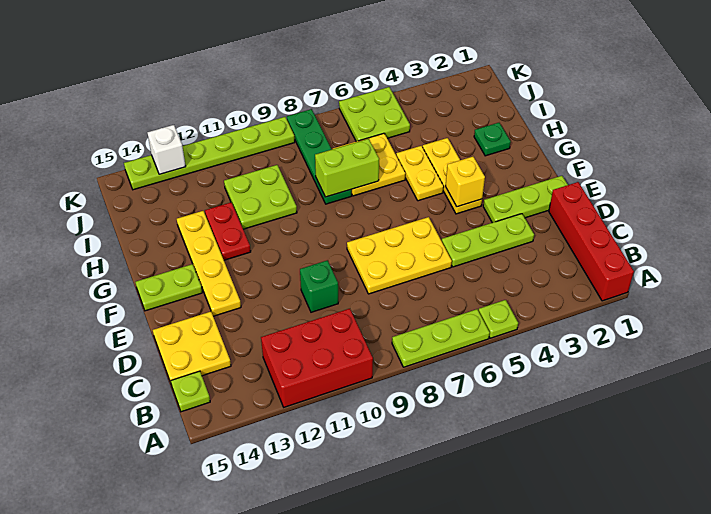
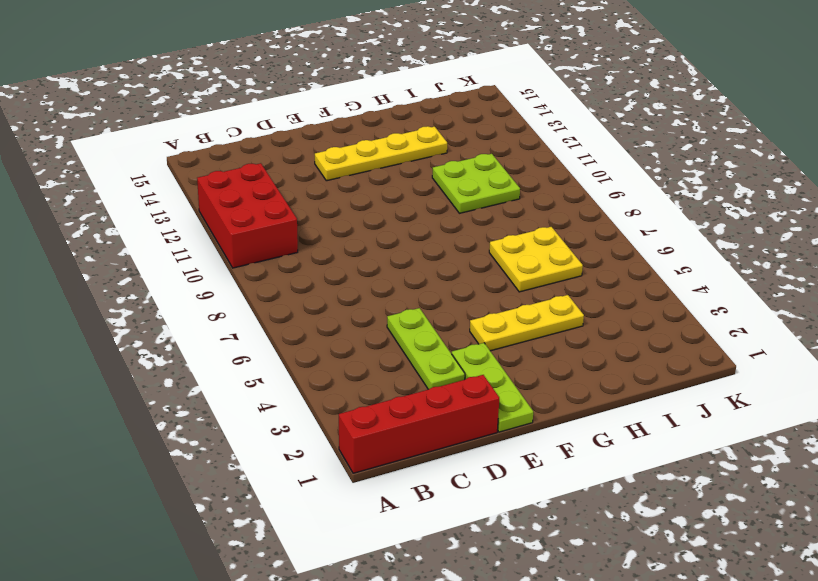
none -> lime plate A5 level 1
none -> lime plate A6:A8 level 1
none -> lime plate B15 level 1

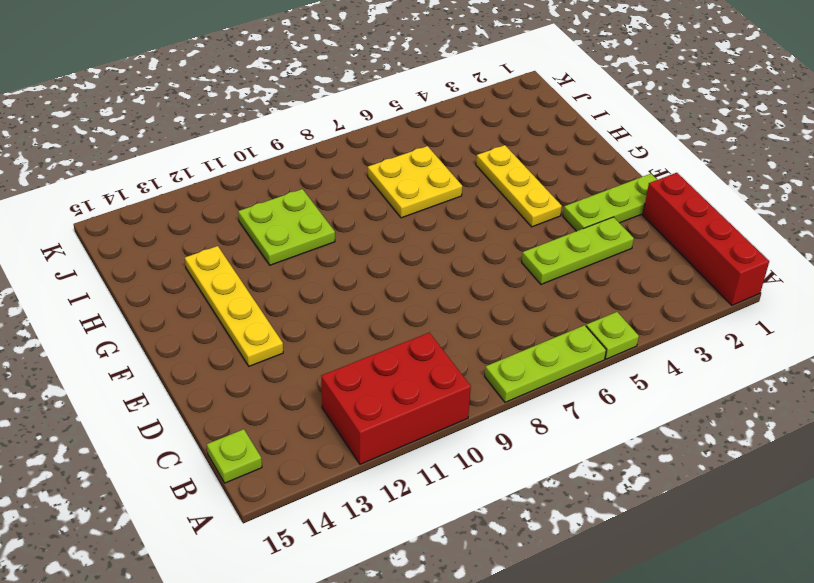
none -> yellow plate C14:D15 level 1
none -> yellow plate D6:E8 level 1
none -> green brick D10 level 1

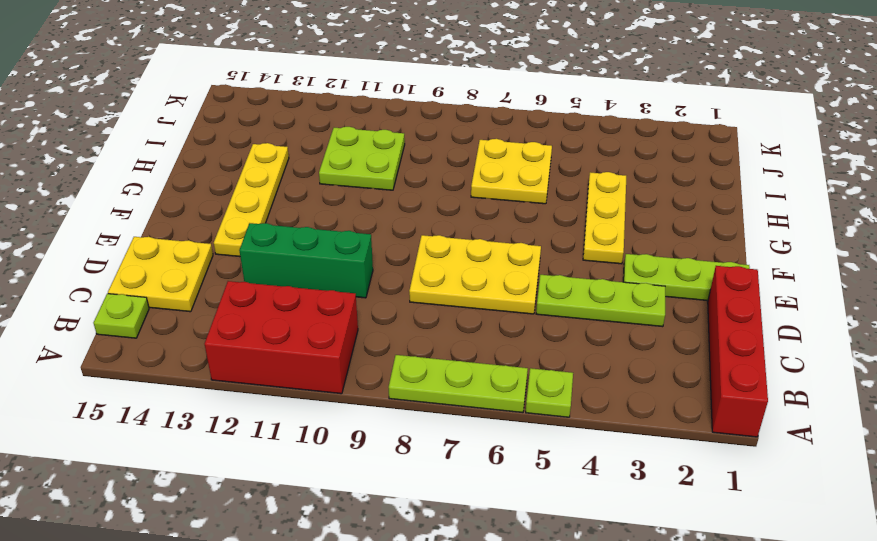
green brick D10:D12 level 1 -> green brick D10 level 1
none -> lime plate F14:F15 level 1
none -> yellow plate G5:H5 level 1
none -> red plate G12:H12 level 1

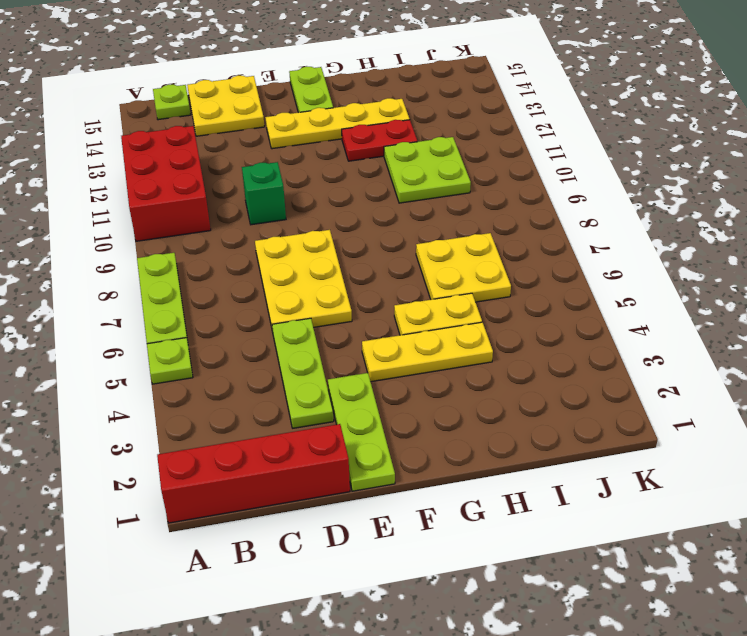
none -> green plate H2 level 1
none -> green plate H8:K8 level 1
none -> lime plate J5:K6 level 1

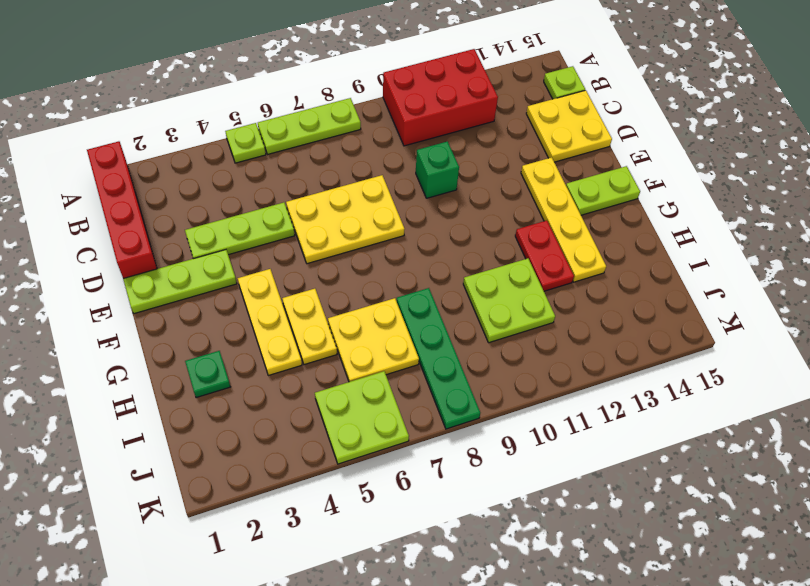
none -> lime plate K9:K14 level 1
none -> yellow brick F4 level 2
none -> lime brick H7:H8 level 2

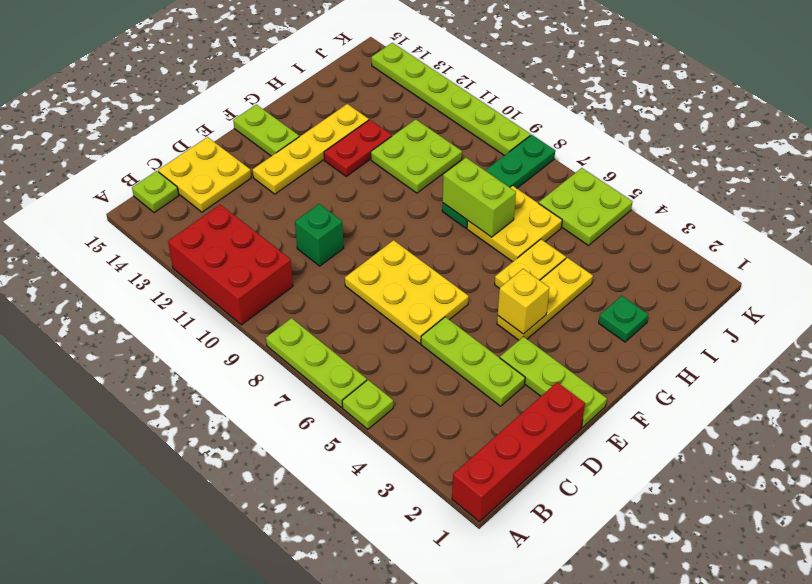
none -> white brick K13 level 2

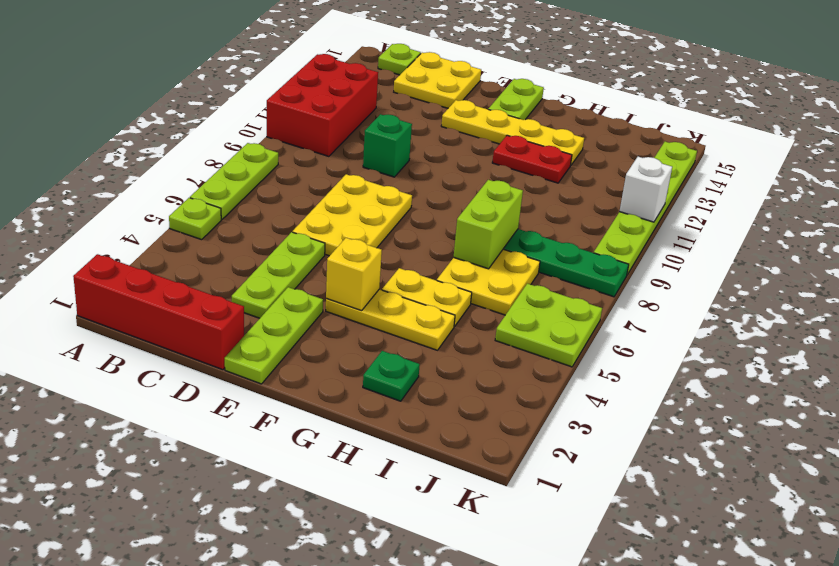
white brick K11 level 2 -> white brick K13 level 2
none -> lime plate H10:I11 level 1

